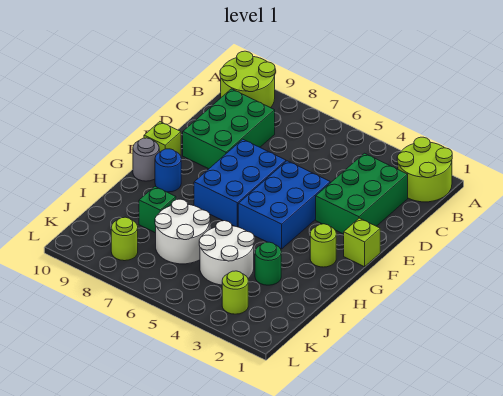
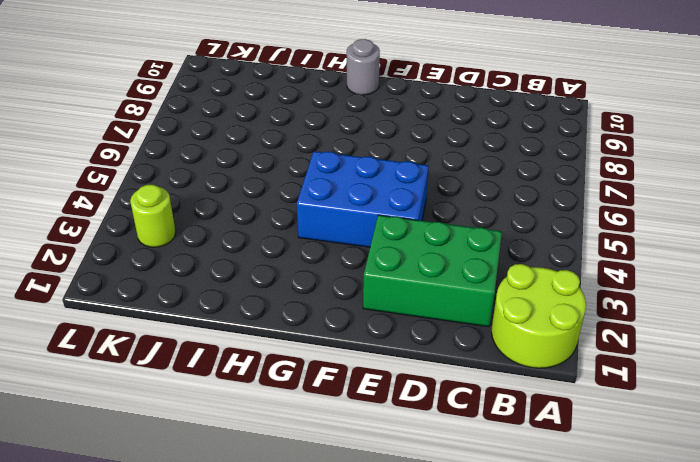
none -> lime round brick A9:B10 level 1
none -> green brick C8:E9 level 1
none -> blue brick E6:G7 level 1

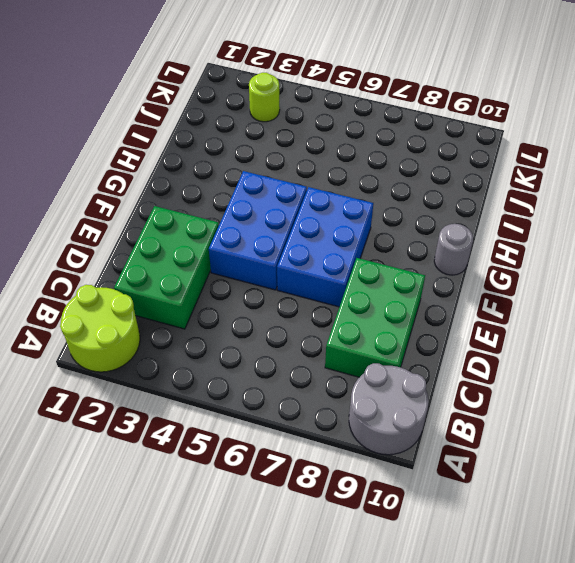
grey round brick A9:B10 level 1 -> lime round brick A9:B10 level 1
none -> lime brick F1 level 1
none -> lime brick F10 level 1
none -> lime round brick G2 level 1

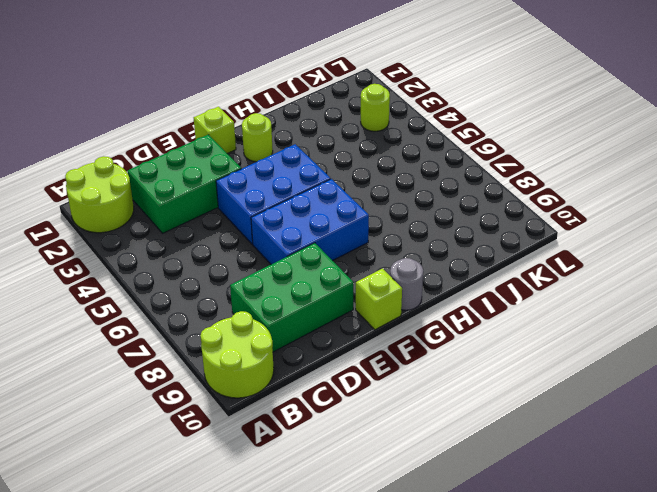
none -> blue round brick G9 level 1
none -> green round brick I3 level 1
none -> white round brick I4:J5 level 1

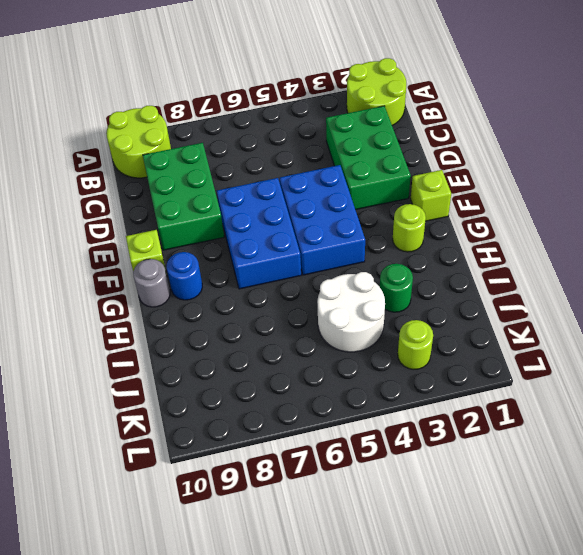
none -> white round brick I6:J7 level 1
none -> green brick I8 level 1
none -> lime round brick K8 level 1

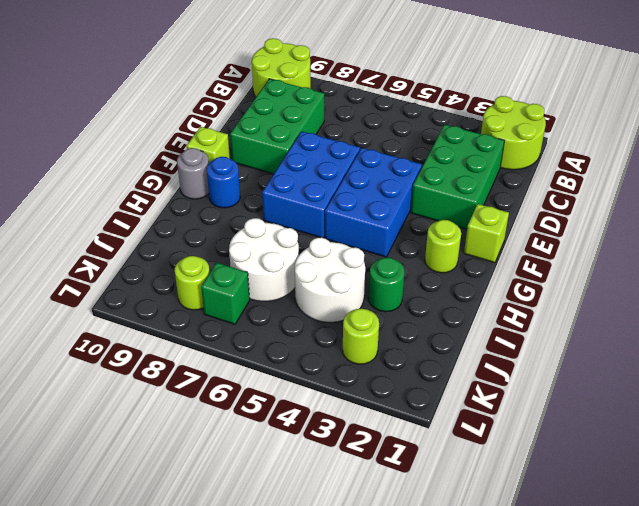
green brick K7 level 1 -> green brick I8 level 1

